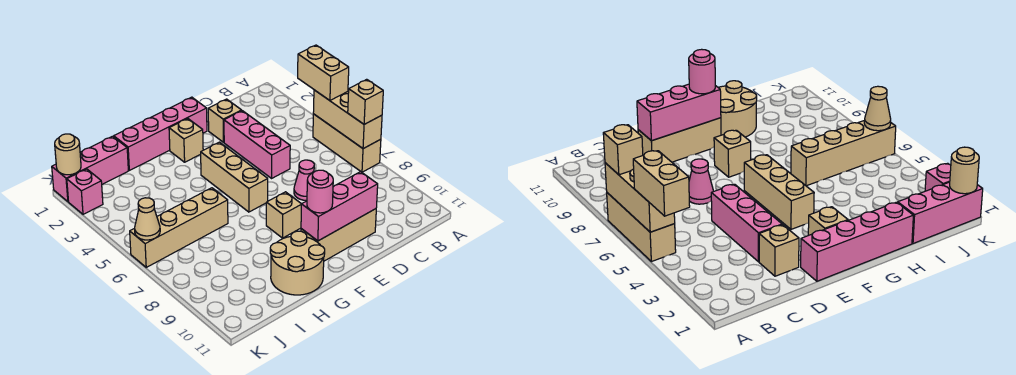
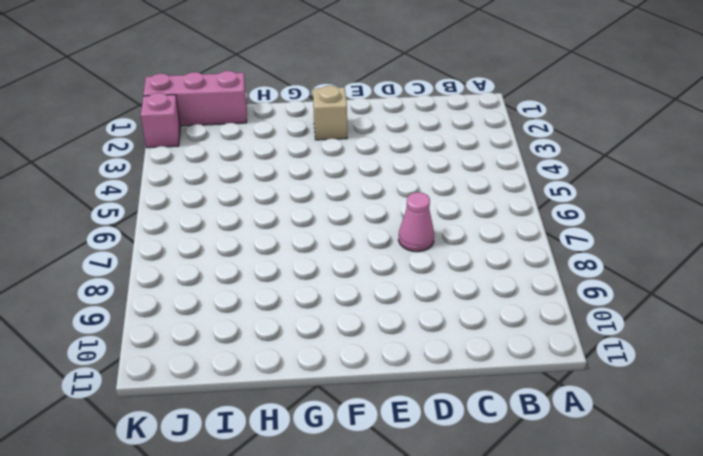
none -> tan brick A5:A7 level 1
none -> tan brick D2 level 1
none -> pink brick D3:D5 level 1

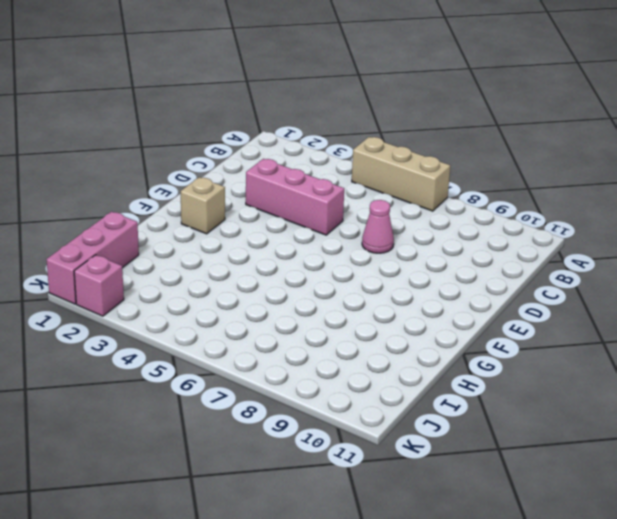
none -> tan brick D2 level 1
none -> tan brick D10:F10 level 1
none -> pink brick E1:H1 level 1

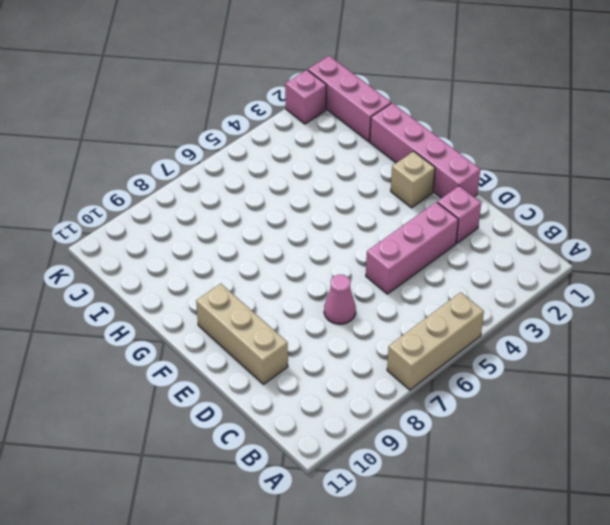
pink brick D2 level 1 -> tan brick D2 level 1
none -> tan brick F4:F6 level 1
none -> tan brick F8 level 1
none -> tan round brick G10:H11 level 1

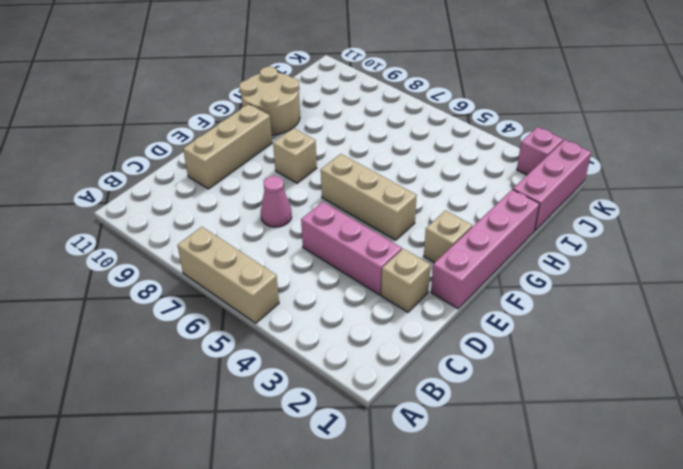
none -> tan brick H6:K6 level 1
none -> tan brick A5:A7 level 2
none -> pink brick D10:F10 level 2

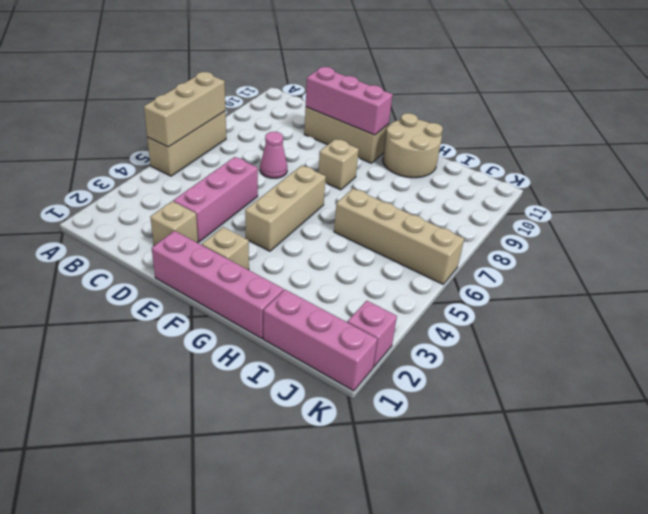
none -> tan round brick K1 level 2
none -> tan cone K6 level 2
none -> tan brick A4:A5 level 3

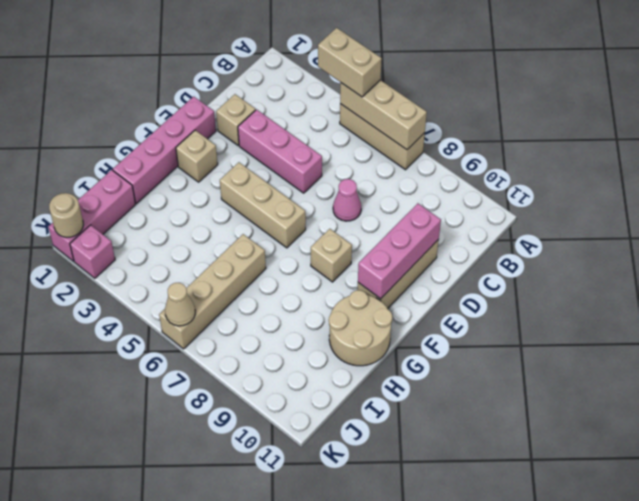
none -> tan brick A7 level 3
none -> pink round brick F10 level 3

